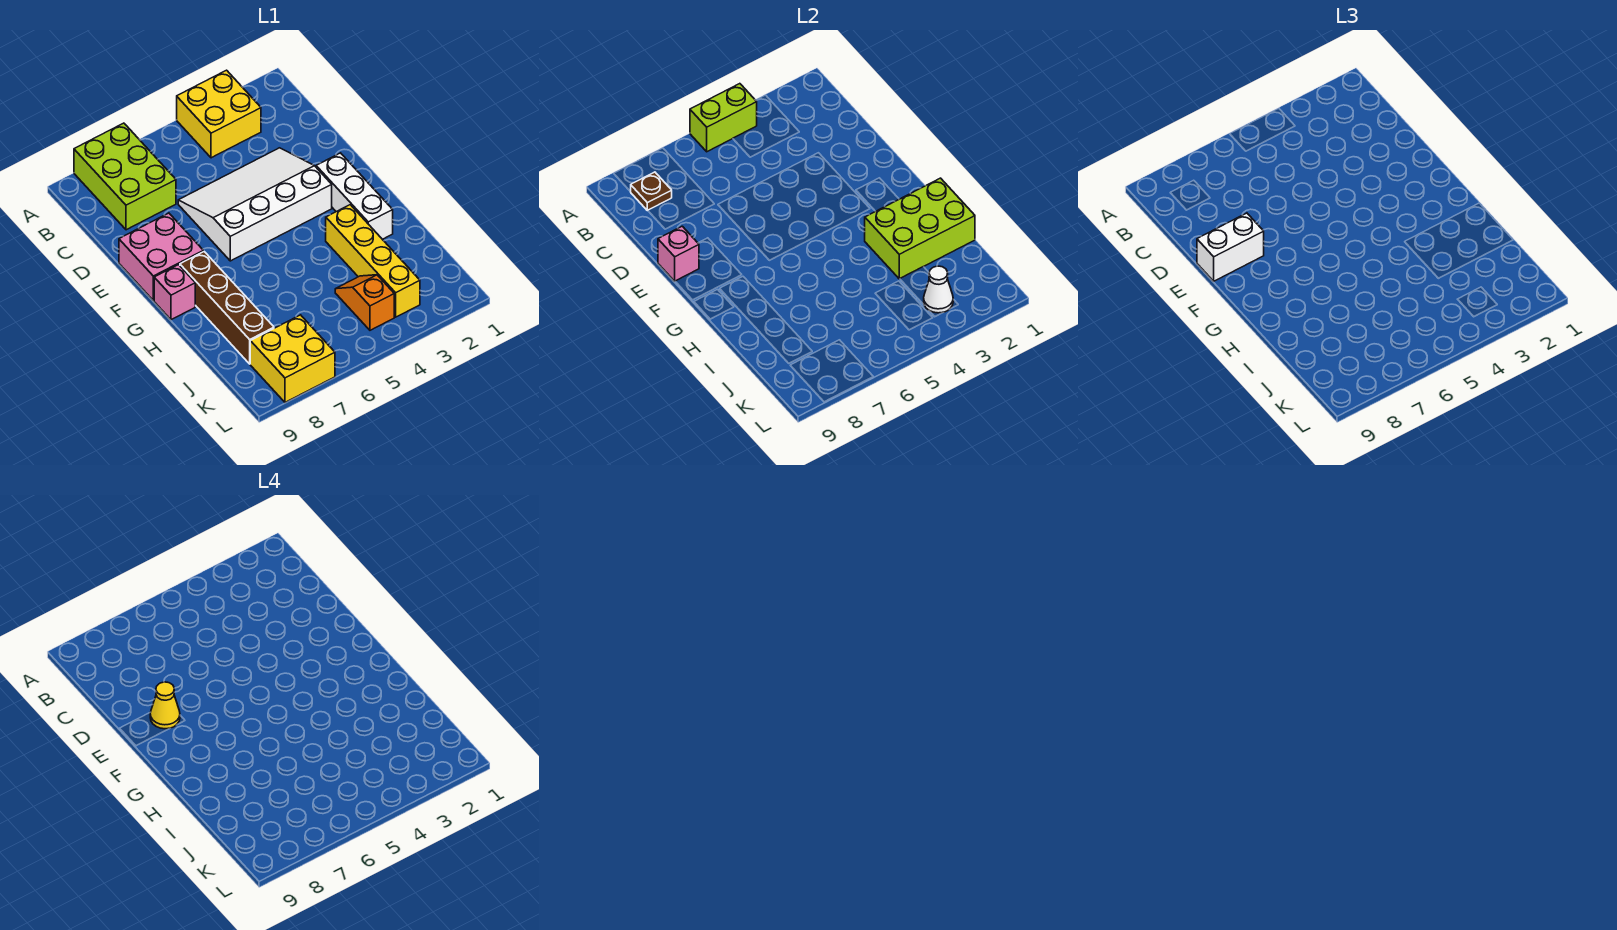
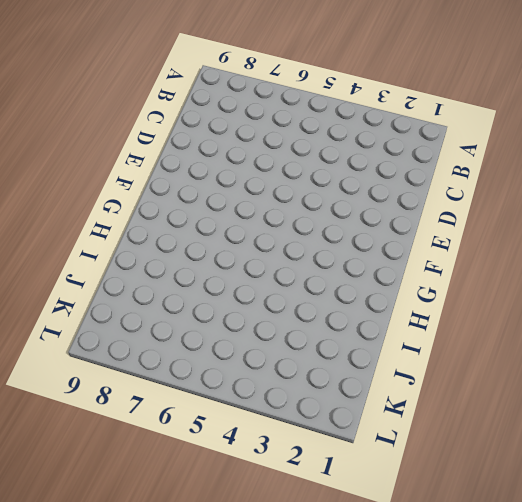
none -> yellow brick A3:B4 level 1
none -> lime brick A7:C8 level 1
none -> white slope D3:F6 level 1 top F

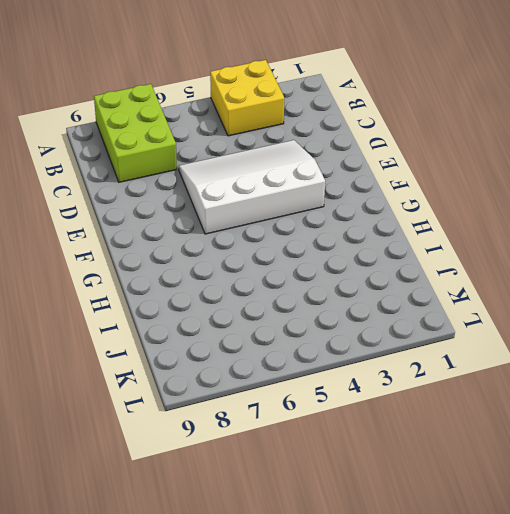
none -> pink brick E8:F9 level 1
none -> white brick F2:H2 level 1
none -> brown brick G8:J8 level 1

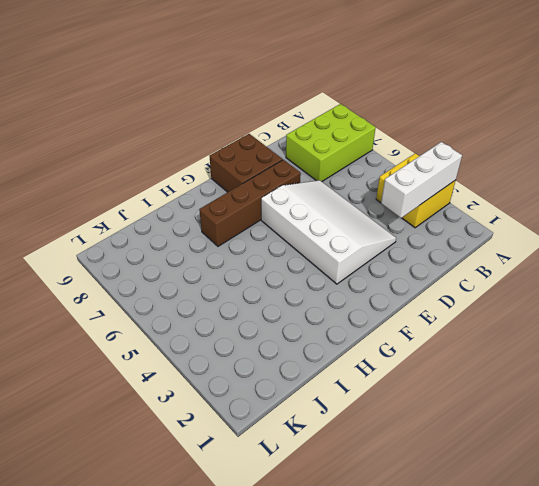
white brick A3:C3 level 2 -> white brick F2:H2 level 1
brown brick E7:H7 level 1 -> brown brick G8:J8 level 1
brown brick E8:F9 level 1 -> pink brick E8:F9 level 1
none -> pink brick G9 level 1
none -> yellow brick H3:K3 level 1
none -> orange slope J4:K4 level 1 top K

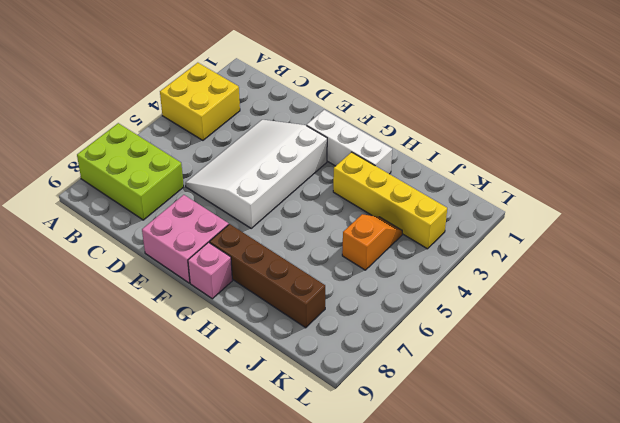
orange slope J4:J5 level 1 top 5 -> orange slope J4:K4 level 1 top K
none -> yellow brick K7:L8 level 1
none -> lime brick A4:A5 level 2
none -> brown plate B8 level 2

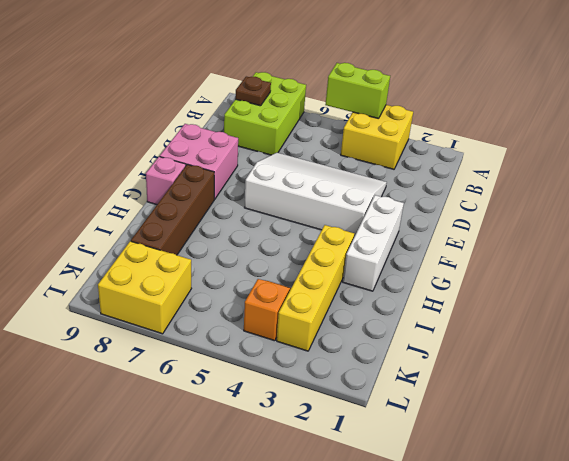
none -> pink brick E9 level 2
none -> lime brick H1:I3 level 2
none -> white cone K3 level 2

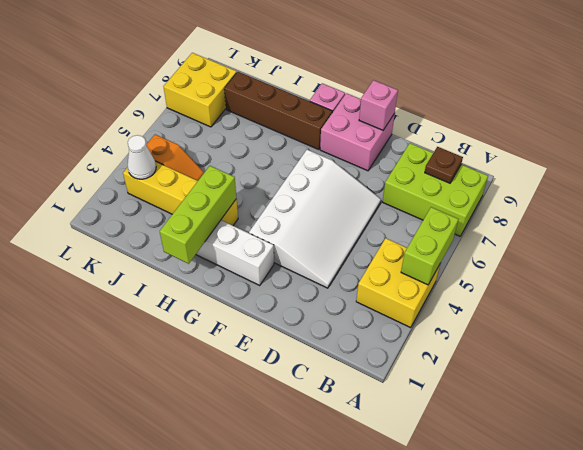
lime brick H1:H3 level 2 -> lime brick H1:I3 level 2
none -> white brick E8:E9 level 3
none -> yellow cone E8 level 4

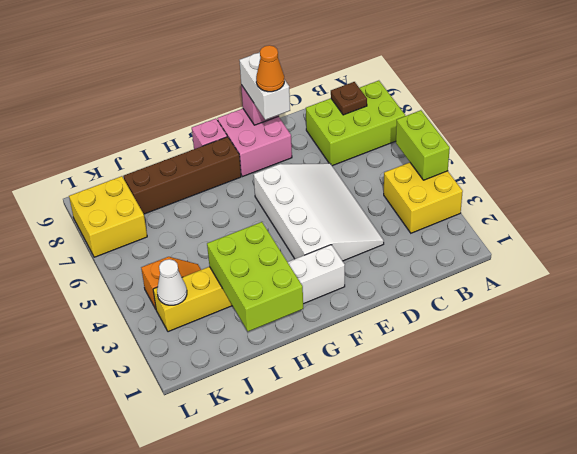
orange cone E8 level 4 -> yellow cone E8 level 4

